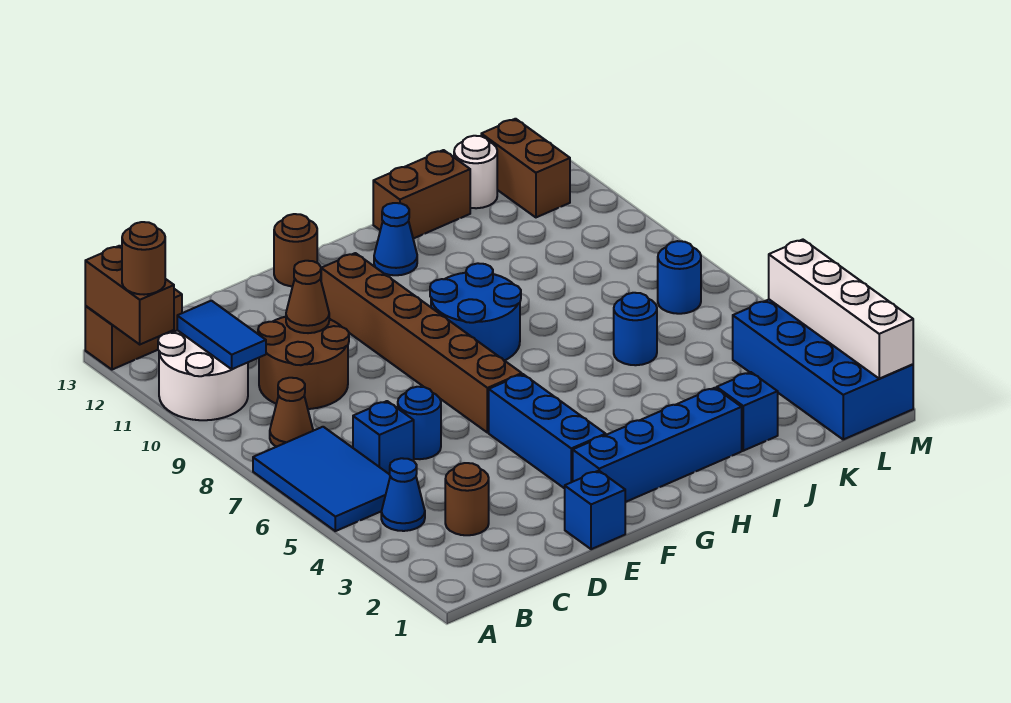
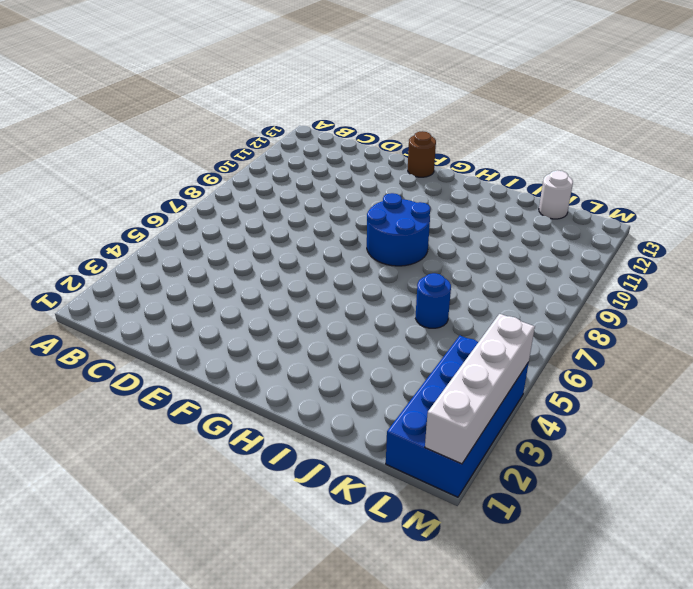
none -> blue tile A5:B7 level 1
none -> white round brick A10:B11 level 1
none -> brown brick A13:B13 level 1

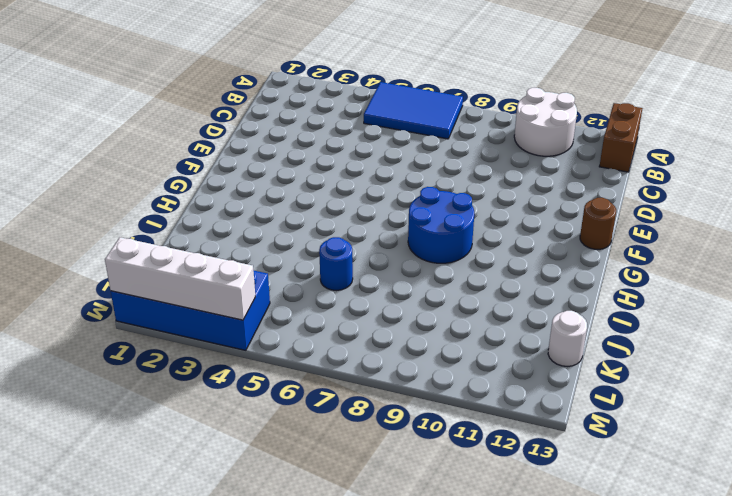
none -> blue cone B4 level 1
none -> brown cone B8 level 1
none -> brown round brick C3 level 1

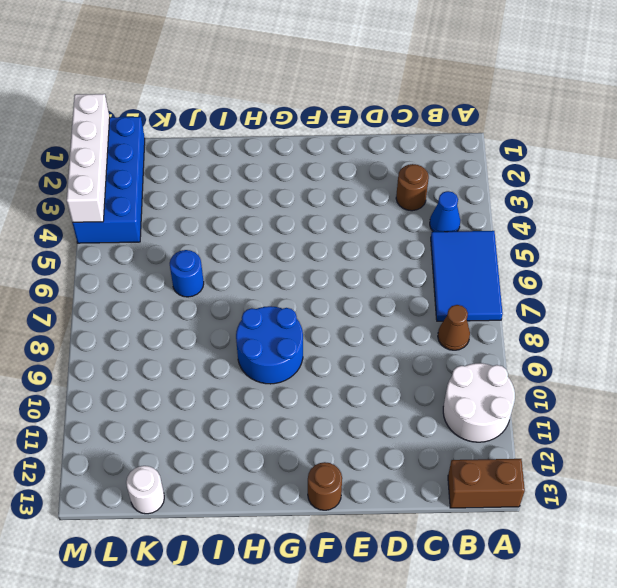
none -> blue brick C6 level 1
none -> brown round brick C9:D10 level 1
none -> blue round brick D6 level 1

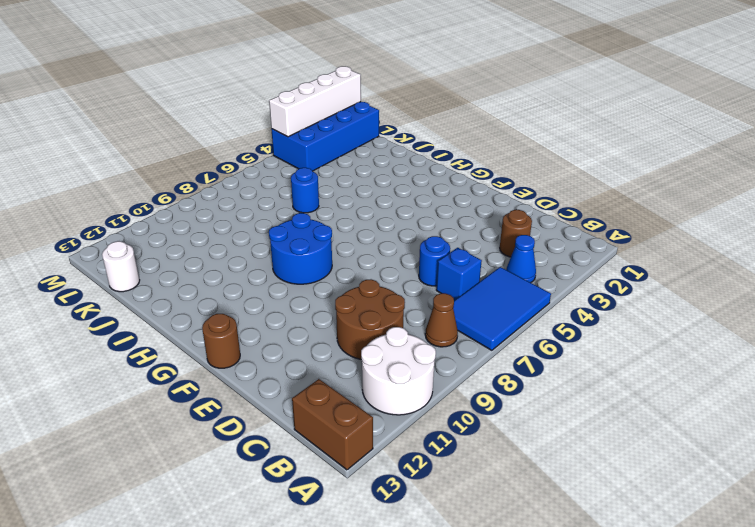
none -> blue brick E1 level 1
none -> blue brick F2:I2 level 1
none -> blue brick F3:F5 level 1

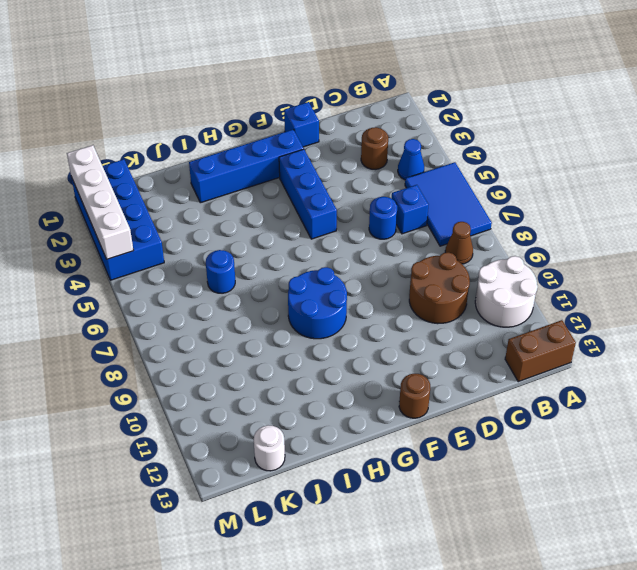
none -> brown brick F6:F11 level 1
none -> blue cone H12 level 1
none -> brown brick I13:J13 level 1

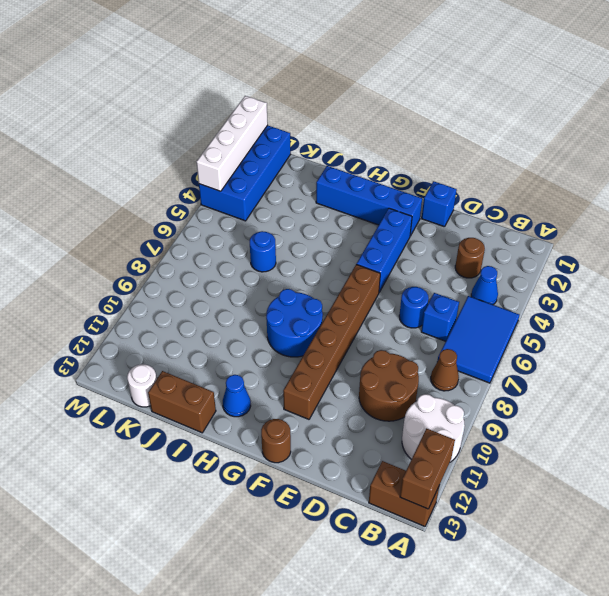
none -> blue brick J2 level 1
none -> blue round brick L7 level 1
none -> brown brick L12:L13 level 1

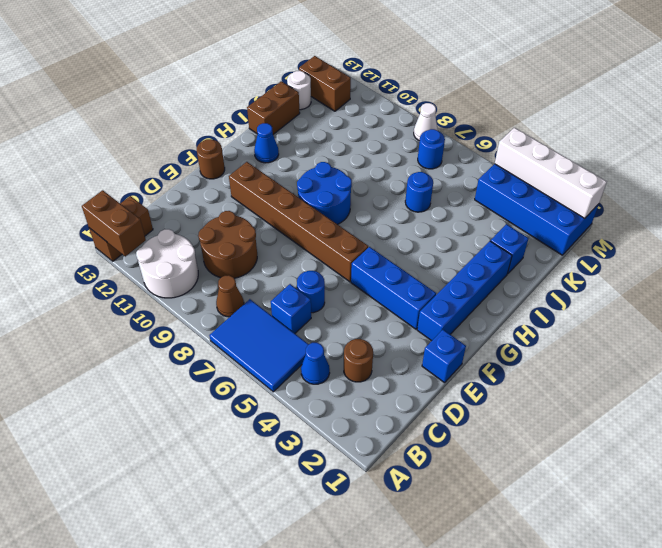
white cone M8 level 1 -> none
none -> blue tile B10:B11 level 2
none -> brown cone D10 level 2
none -> brown round brick A12 level 3

